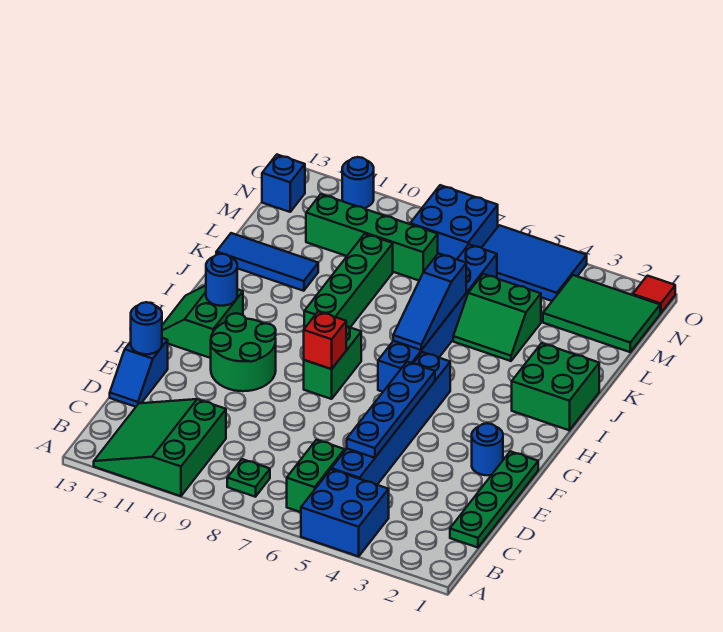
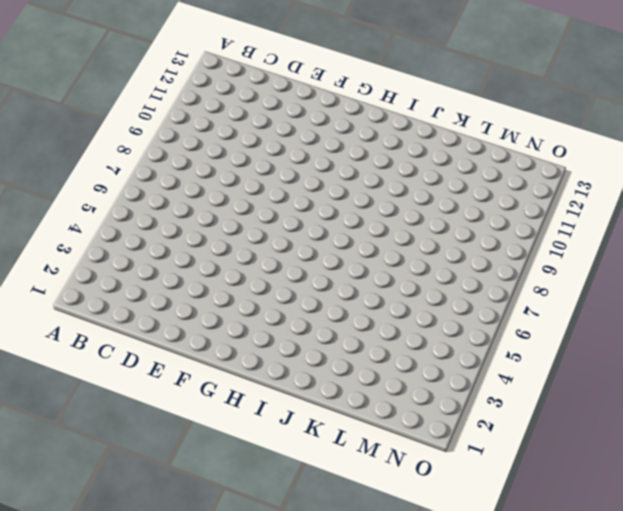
none -> blue brick A4:B5 level 1
none -> green slope A10:C12 level 1 top 10
none -> green brick B6:C6 level 1

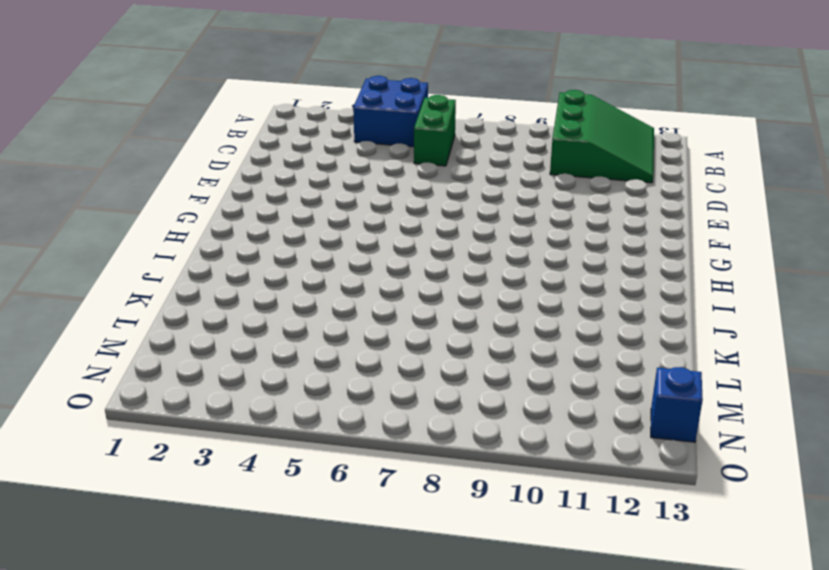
none -> green plate B8 level 1
none -> green plate C1:F1 level 1
none -> blue brick C5:H5 level 1

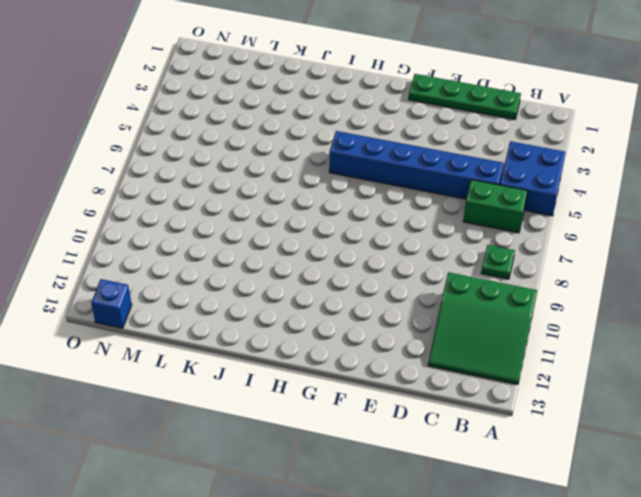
none -> blue slope D13:E13 level 1 top E
none -> blue round brick F2 level 1
none -> green round brick F10:G11 level 1

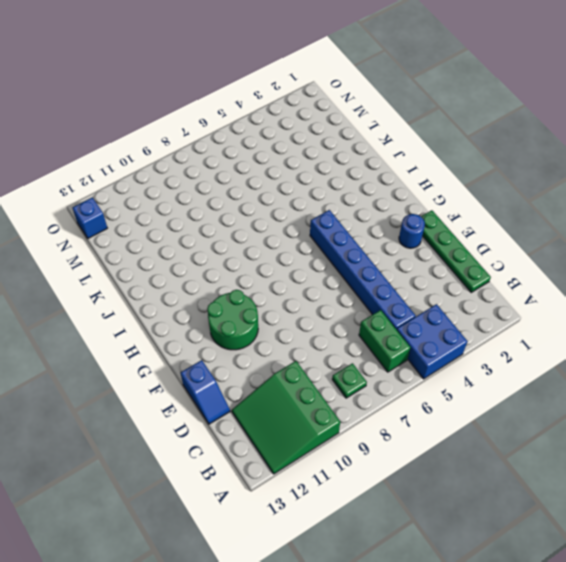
none -> green brick G8:H8 level 1
none -> green slope G12:H13 level 1 top 12
none -> blue brick H6:M6 level 1

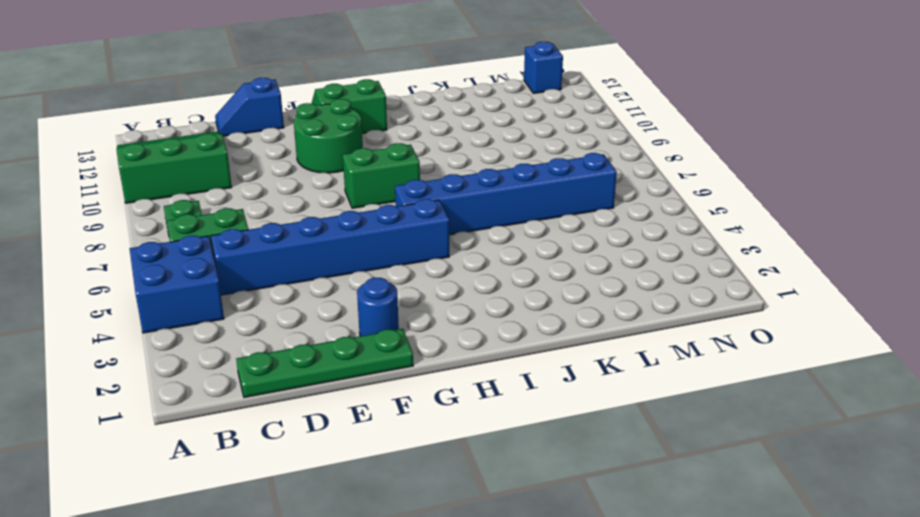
none -> green brick I1:J2 level 1
none -> green brick I9:L9 level 1
none -> green slope K4:L5 level 1 top L

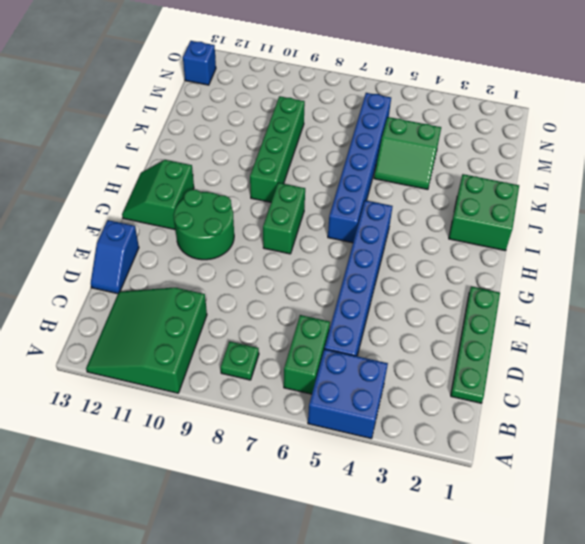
none -> blue round brick F2 level 1
none -> blue tile K11:K13 level 1
none -> green tile M1:N3 level 1

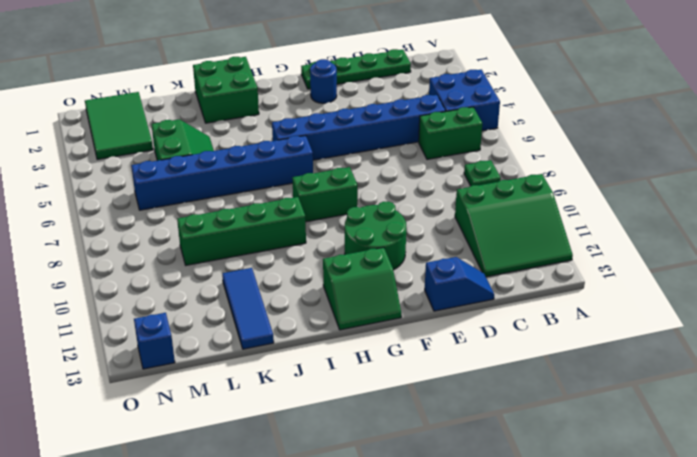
none -> green brick M8:M11 level 1
none -> blue tile N4:O6 level 1
none -> blue brick N7:O8 level 1

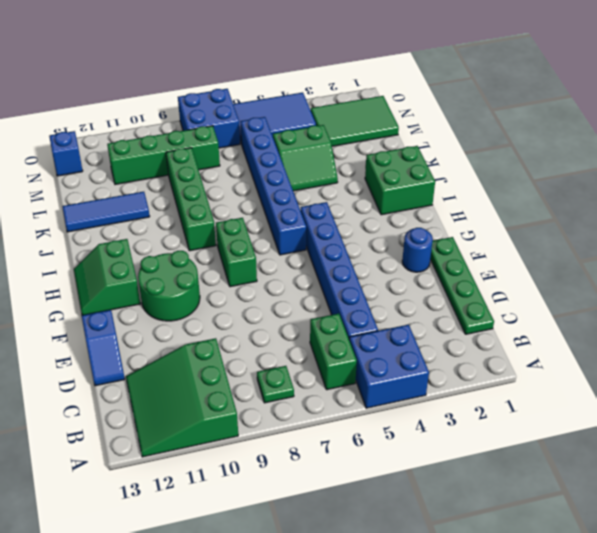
none -> red tile O1 level 1
none -> blue round brick O11 level 1
none -> blue plate D5:G5 level 2

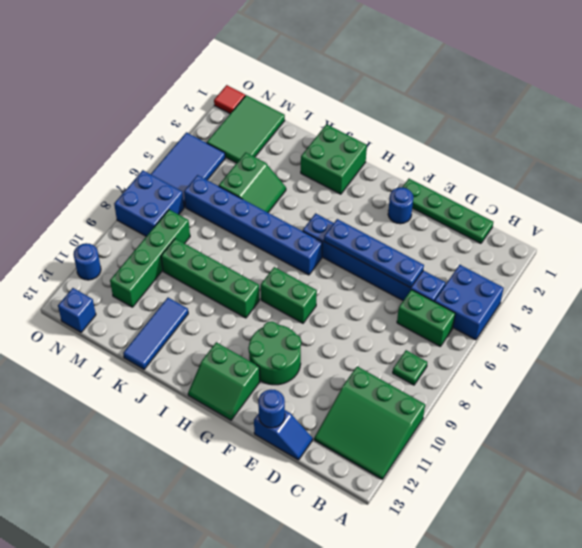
none -> red brick G8 level 2
none -> blue round brick H12 level 2
none -> blue slope I6:K6 level 2 top K

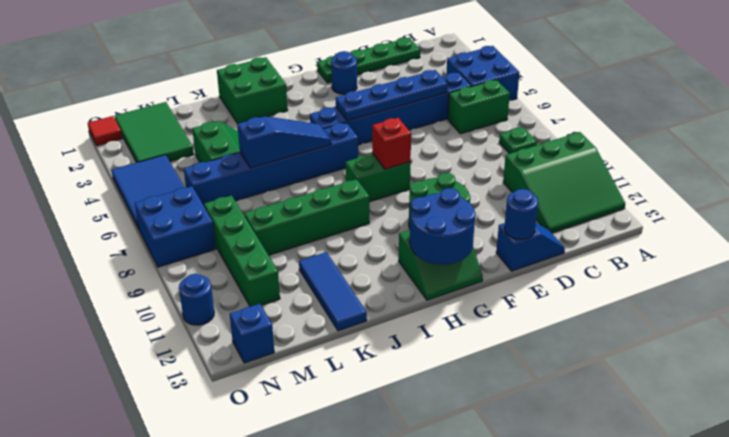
blue round brick G12:H13 level 2 -> blue round brick H12 level 2

